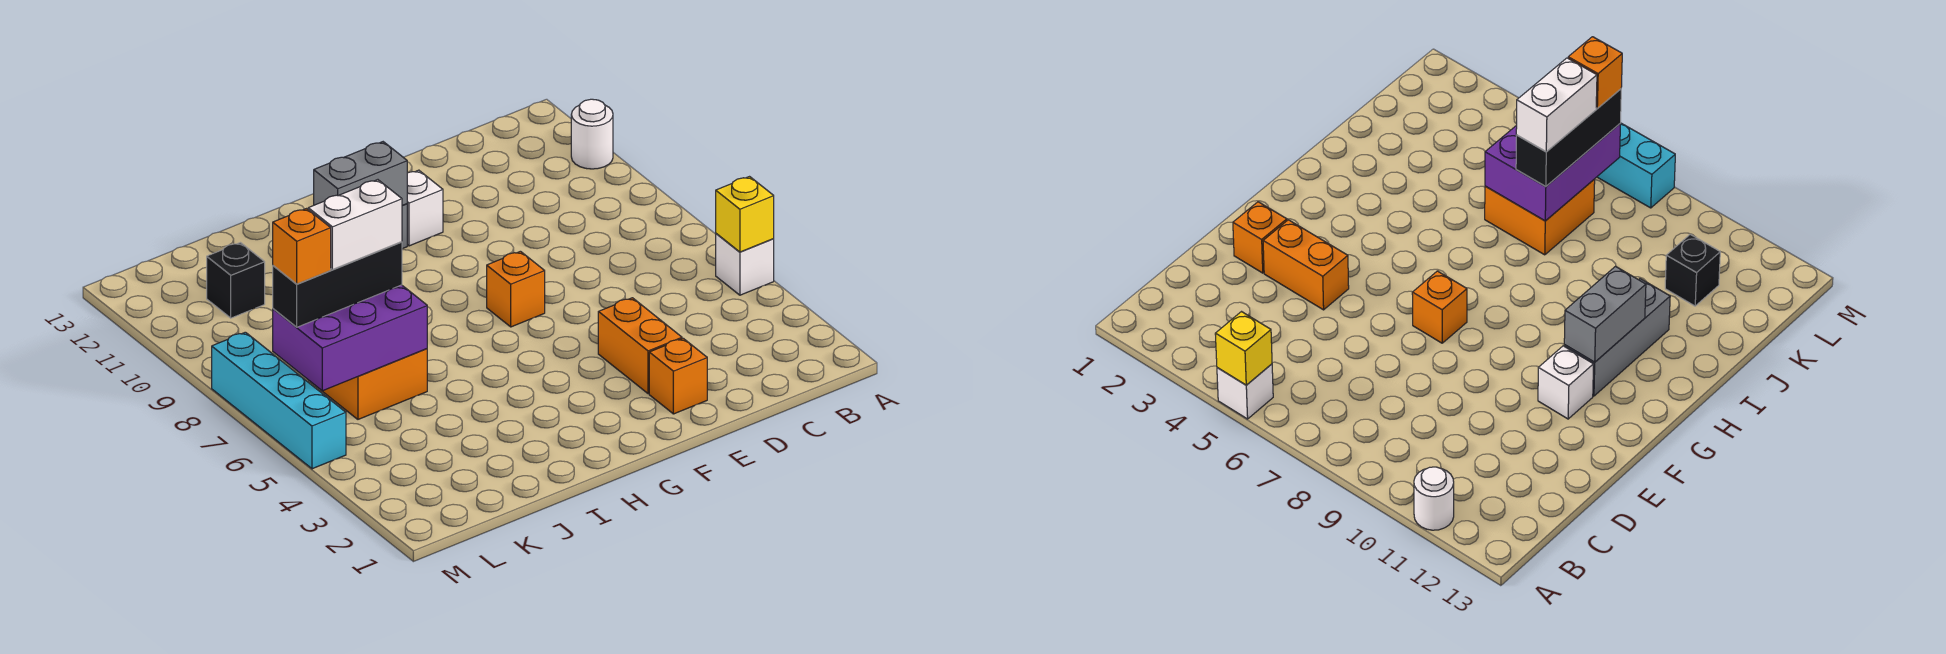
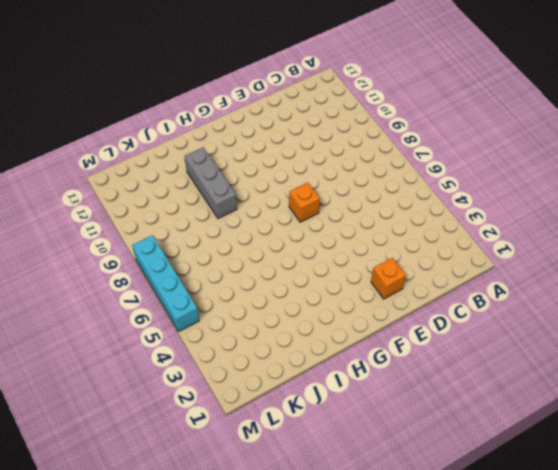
grey brick I9:I11 level 1 -> grey brick G11:I11 level 1
none -> white brick A5 level 1
none -> white round brick A11 level 1
none -> orange brick E3:E4 level 1

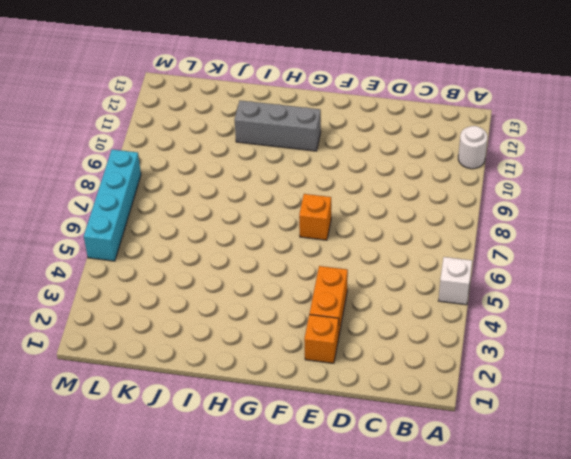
none -> white brick F11 level 1
none -> orange brick J6:K7 level 1
none -> black brick K11 level 1

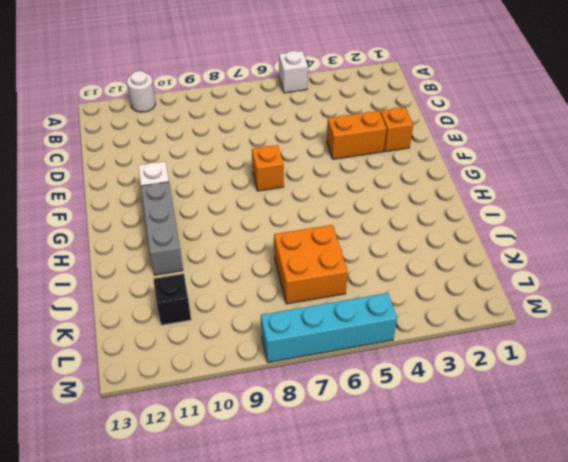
none -> yellow brick A5 level 2
none -> grey brick G11:H11 level 2
none -> purple brick J6:L7 level 2

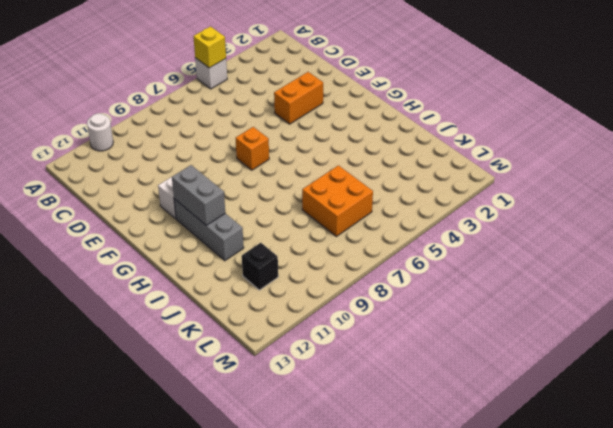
none -> orange brick E2 level 1
none -> cyan brick M5:M8 level 1
none -> purple brick J6:L7 level 2

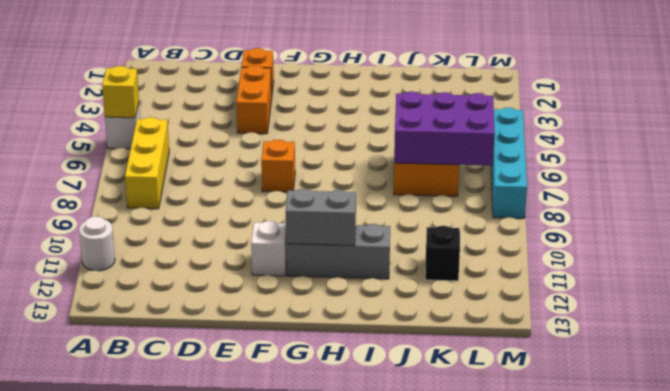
yellow brick B6:B8 level 1 -> none
none -> black brick J7:L7 level 3
none -> white brick J7:K7 level 4
none -> orange brick L7 level 4

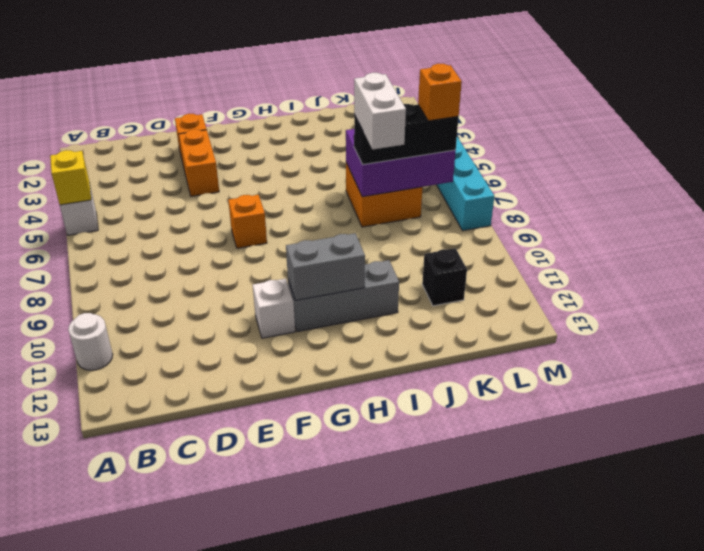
white brick J7:J8 level 4 -> white brick J7:K7 level 4

